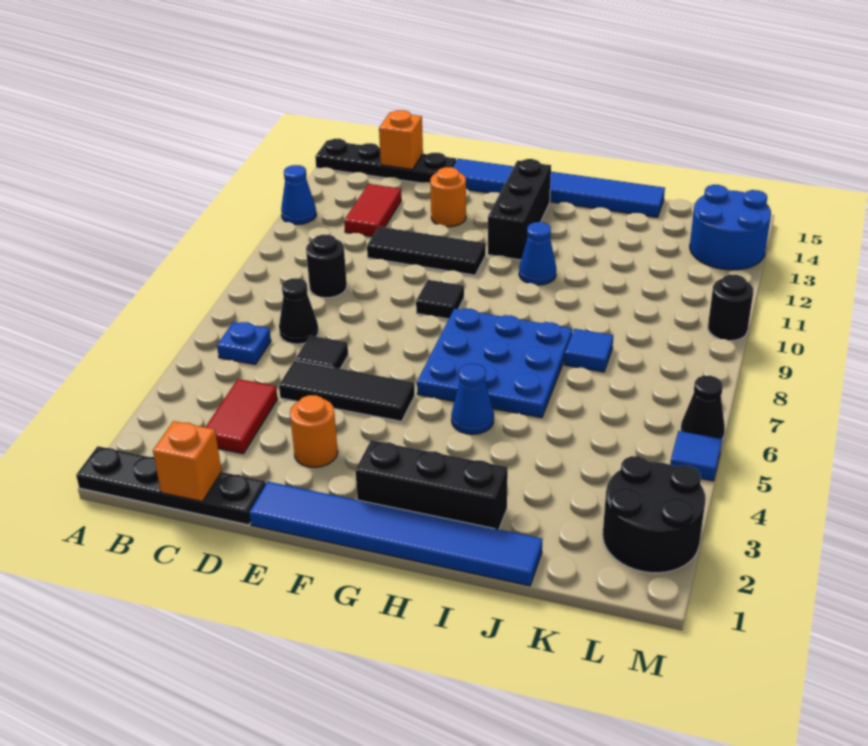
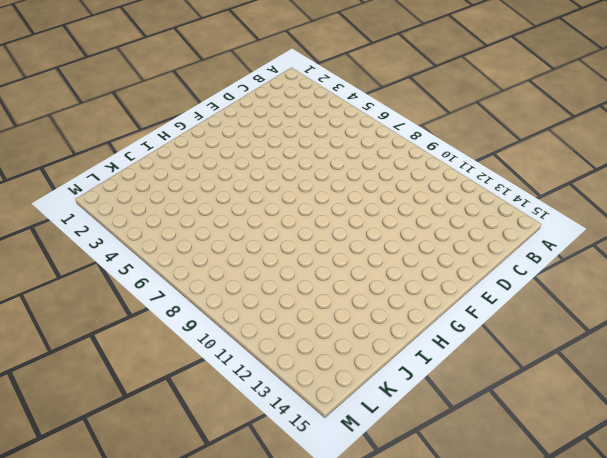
none -> black plate A1:D1 level 1
none -> blue cone A12 level 1
none -> black plate A15:D15 level 1

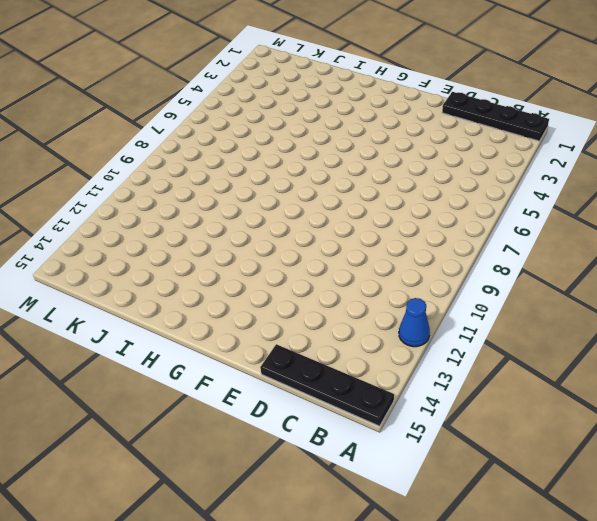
none -> blue plate B6 level 1
none -> red tile C3:C4 level 1
none -> black cone C7 level 1

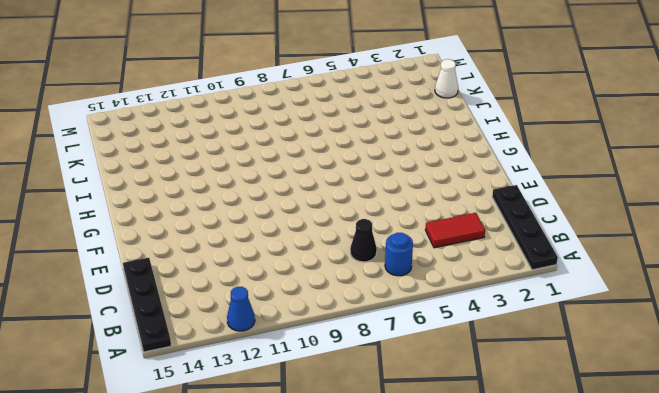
blue round brick B6 level 1 -> blue plate B6 level 1
white cone K1 level 1 -> none
none -> black round brick C9 level 1
none -> red tile C12:C13 level 1
none -> black tile D5:F5 level 1

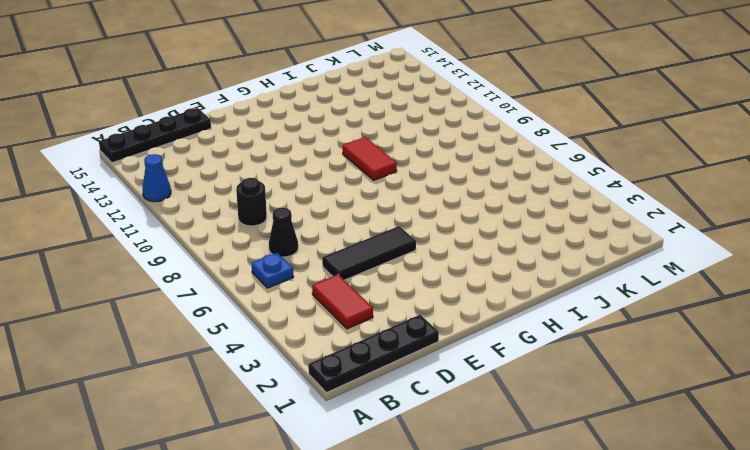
red tile H9:H10 level 1 -> red tile C12:C13 level 1
none -> black tile D6 level 1
none -> black tile D11:F11 level 1
none -> blue tile E1:J1 level 1

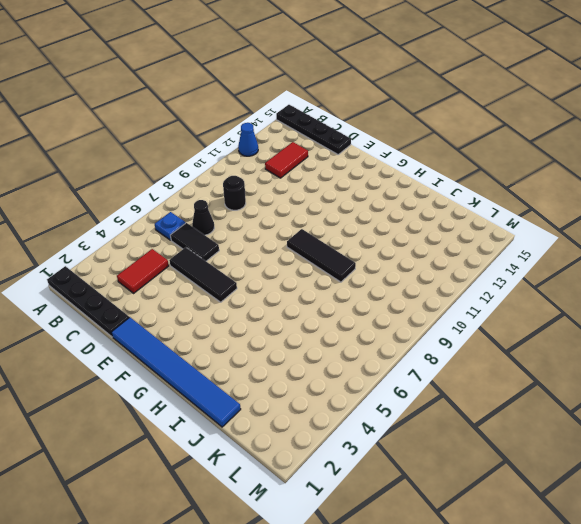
black tile C6:D6 level 1 -> black tile D6 level 1
black tile G9:I9 level 1 -> black tile D11:F11 level 1
none -> orange round brick E3 level 1
none -> orange round brick E13 level 1
none -> blue tile E15:J15 level 1

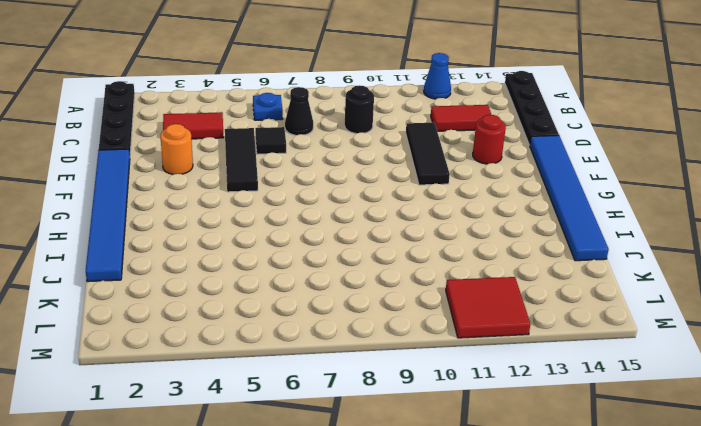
red round brick E13 level 1 -> orange round brick E13 level 1
red tile L11:M12 level 1 -> none
none -> black tile F9 level 1
none -> black brick G2:I2 level 1
none -> blue plate G6:I8 level 1

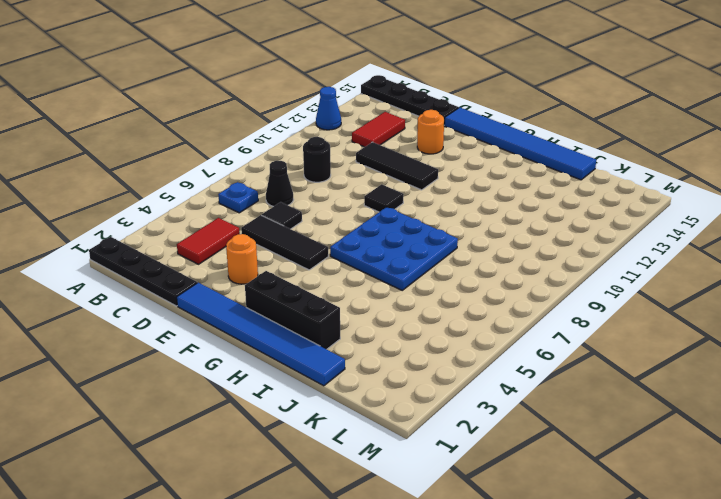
none -> black brick G12:G14 level 1
none -> blue cone H5 level 1
none -> blue cone H11 level 1

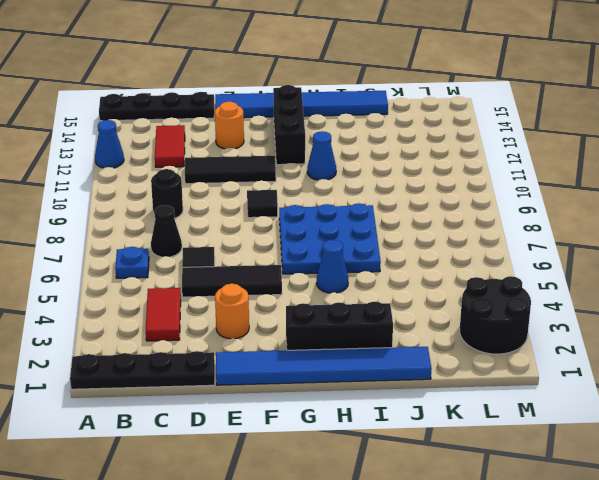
none -> blue tile J8 level 1
none -> blue round brick L13:M14 level 1
none -> blue tile M5 level 1

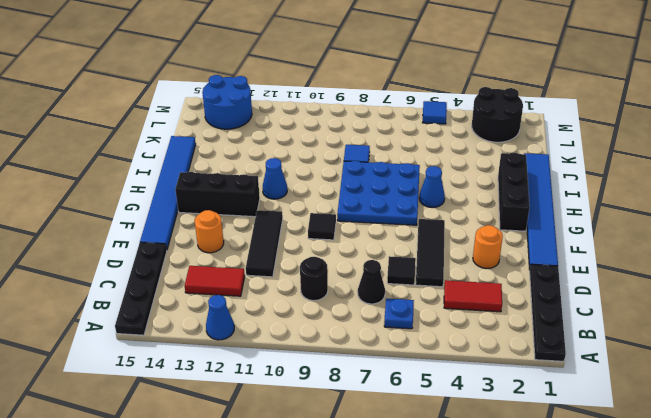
none -> black cone M6 level 1
none -> black round brick M10 level 1
none -> orange brick C1 level 2

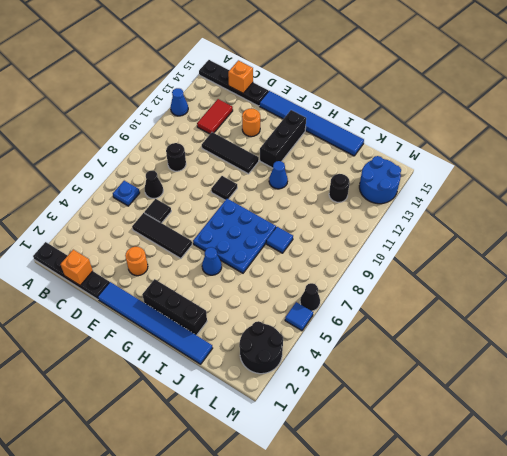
black round brick K12 level 1 -> black round brick M10 level 1
none -> red tile C3:C4 level 1

